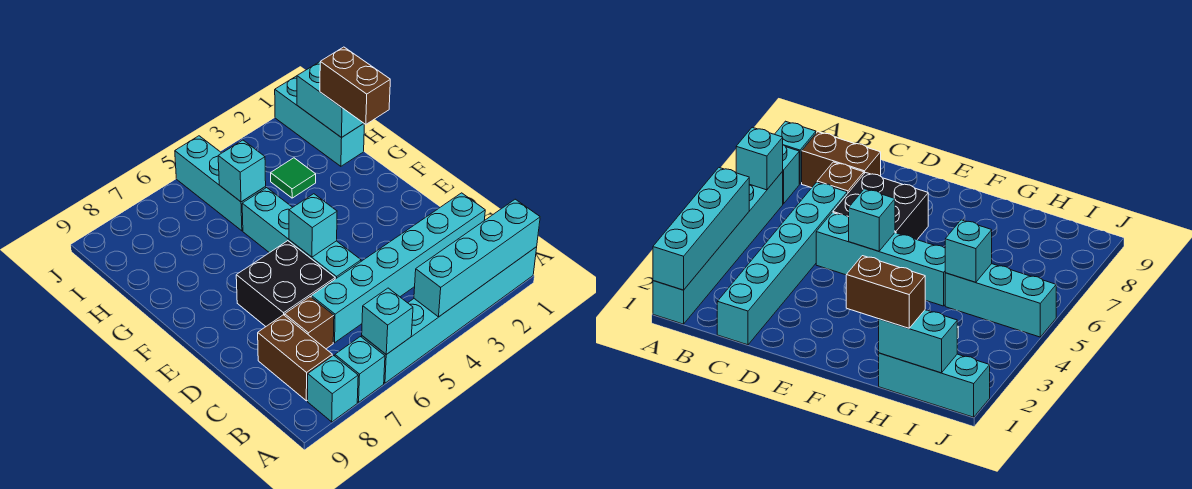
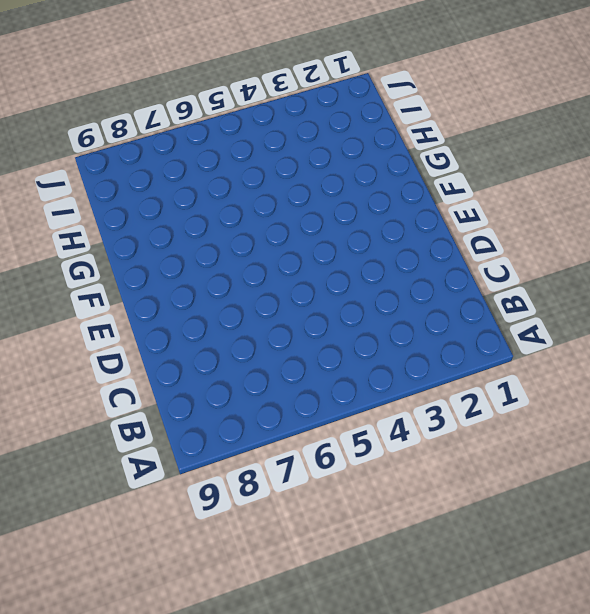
none -> cyan brick A1:A6 level 1
none -> cyan brick A7 level 1
none -> cyan brick A8 level 1

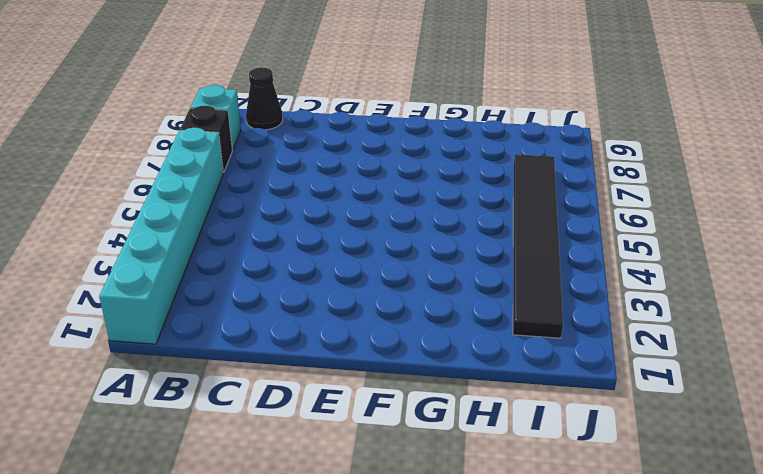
black brick A7 level 1 -> cyan brick A7 level 1
black cone B9 level 1 -> none
black tile I2:I7 level 1 -> cyan brick H5:J5 level 1
none -> brown brick B8:C8 level 1
none -> cyan brick C1:C6 level 1
none -> brown brick C7 level 1

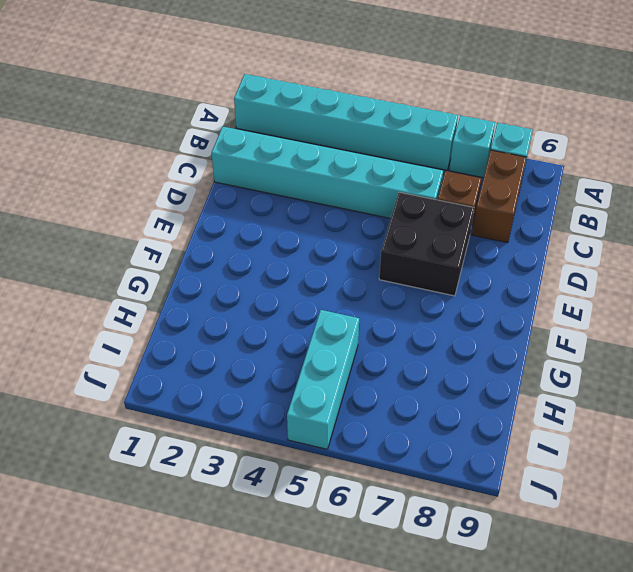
none -> cyan brick D5:G5 level 1
none -> cyan brick H1:J1 level 1
none -> green tile H3 level 1

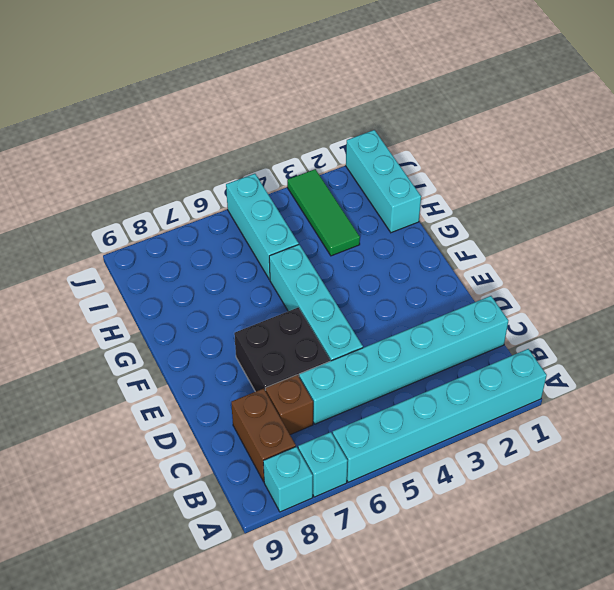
green tile H3:J3 level 1 -> green tile H3 level 1
none -> cyan brick A1:A4 level 2
none -> cyan brick A6 level 2
none -> cyan brick E5 level 2

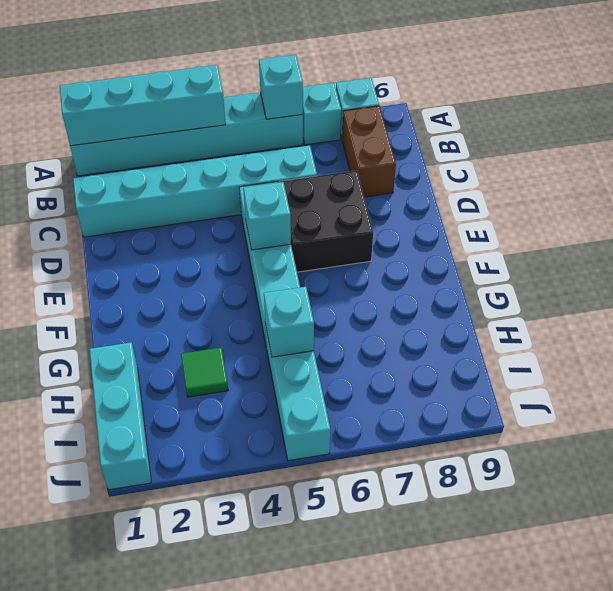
none -> brown brick C7 level 1
none -> cyan brick H1:I1 level 2
none -> brown brick G1:H1 level 3

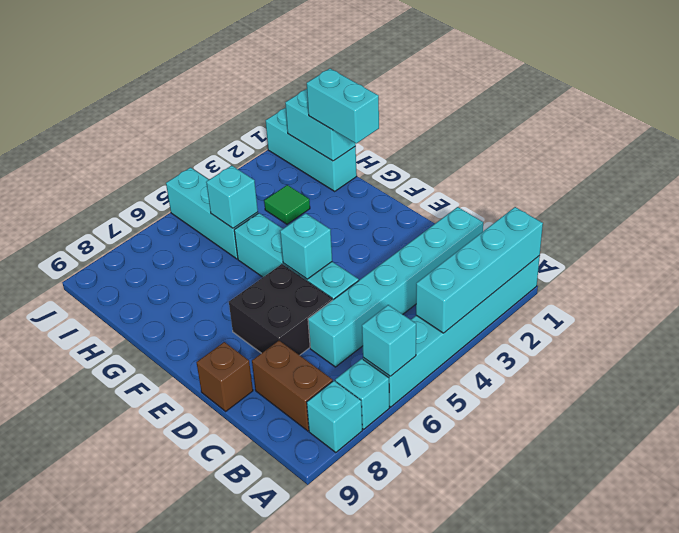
brown brick D9 level 1 -> brown brick C7 level 1
cyan brick G1:H1 level 3 -> brown brick G1:H1 level 3

